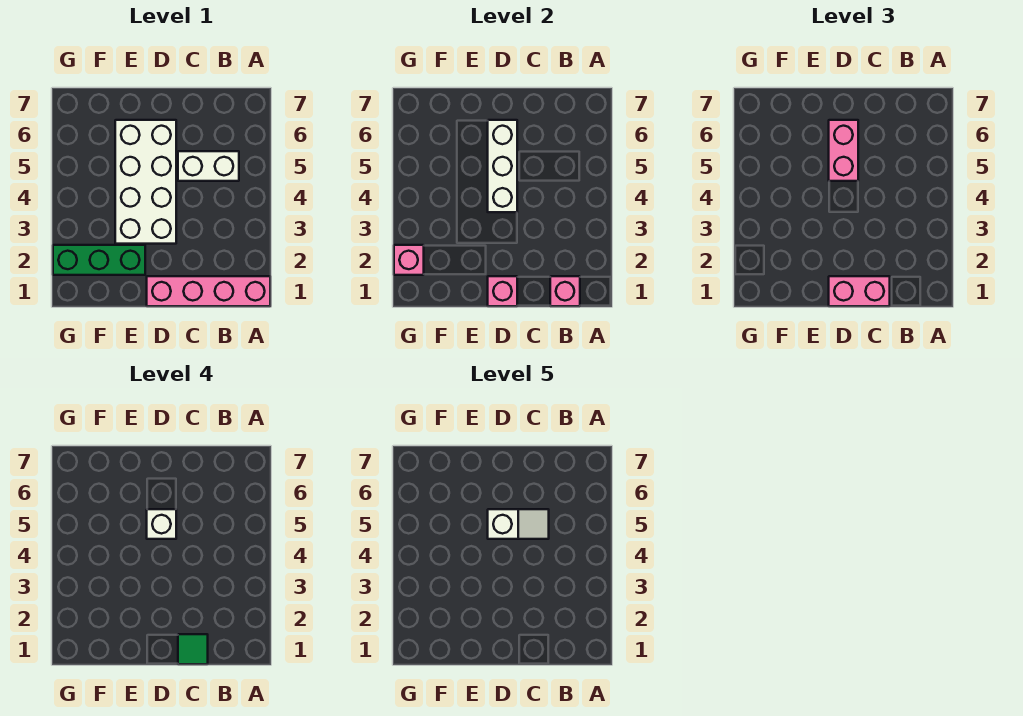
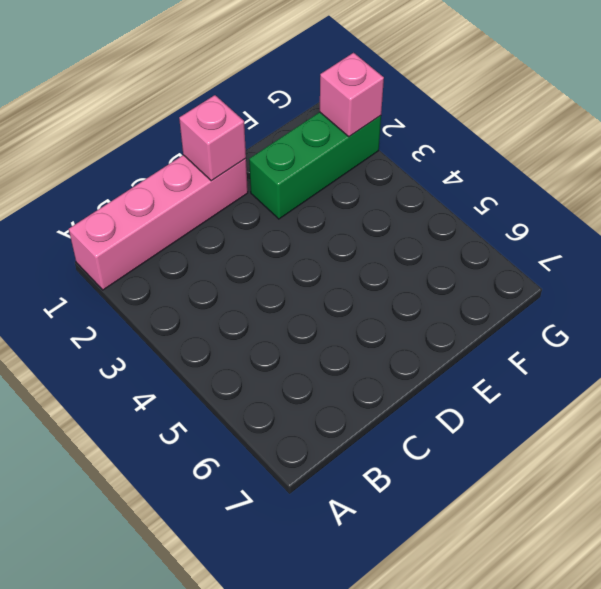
none -> white brick B5:C5 level 1
none -> white brick D3:E6 level 1
none -> pink brick B1 level 2

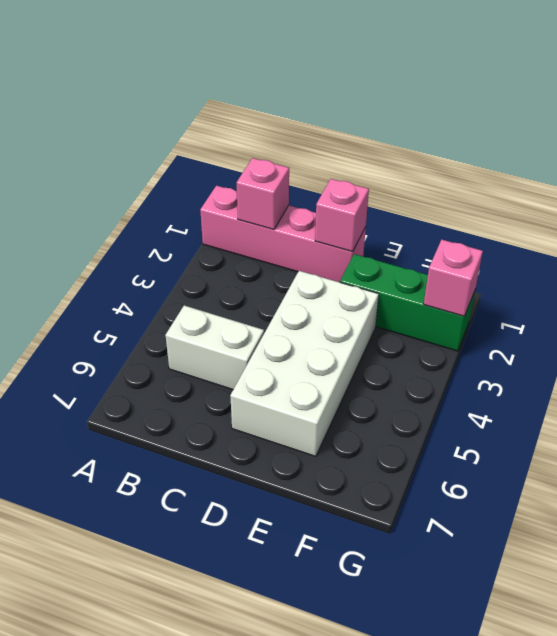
none -> white brick D4:D6 level 2
none -> pink brick C1:D1 level 3
none -> pink brick D5:D6 level 3

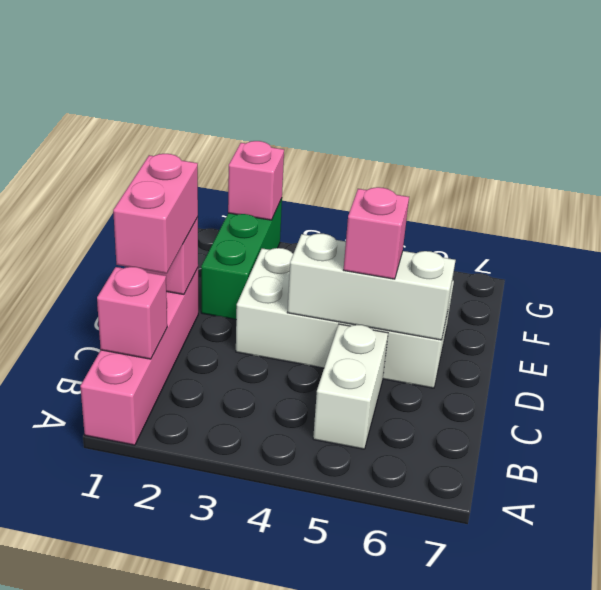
pink brick D5 level 3 -> pink brick D5:D6 level 3
none -> green tile C1 level 4
none -> white brick D5 level 4
none -> white slope C5:D5 level 5 top D

